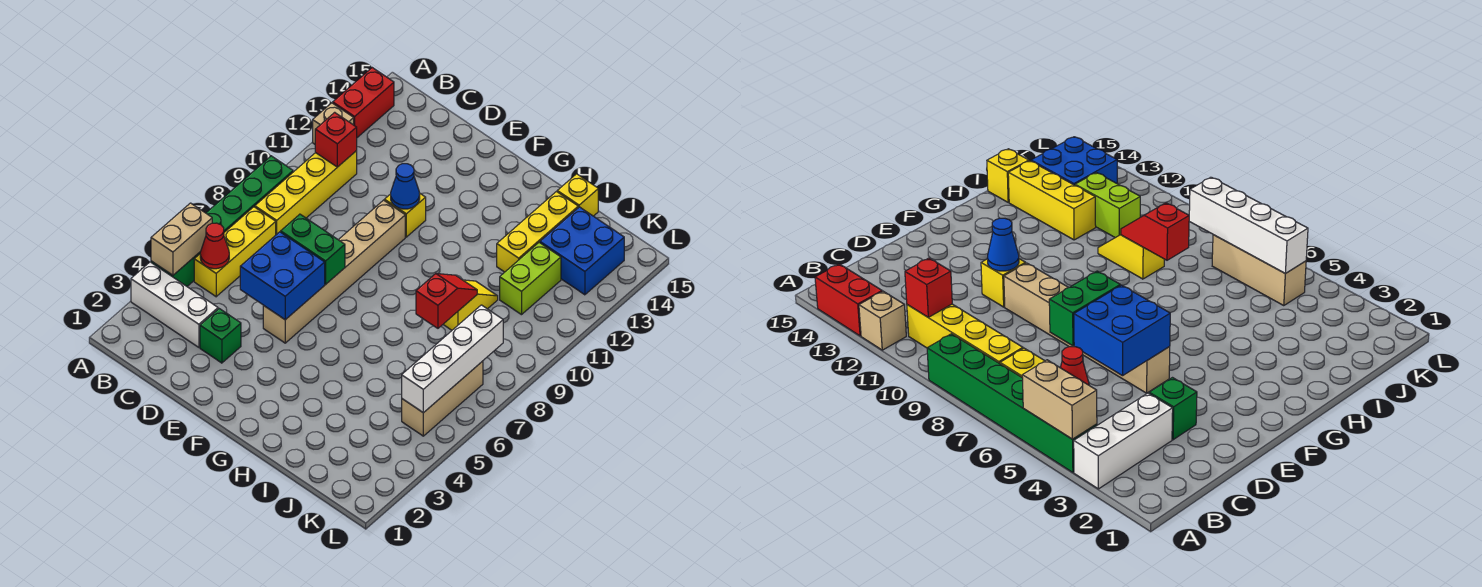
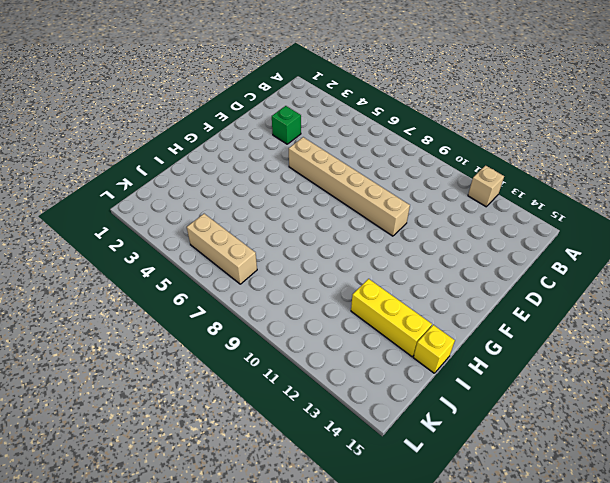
none -> white brick A3:C3 level 1
none -> green brick A4:A9 level 1
none -> red brick A13:A14 level 1

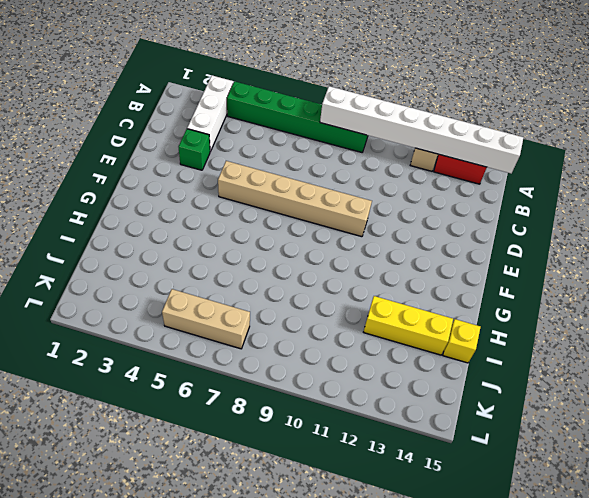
white brick A8:A15 level 2 -> none
none -> yellow brick B5:B7 level 1
none -> yellow brick B8:B11 level 1
none -> yellow brick E11 level 1

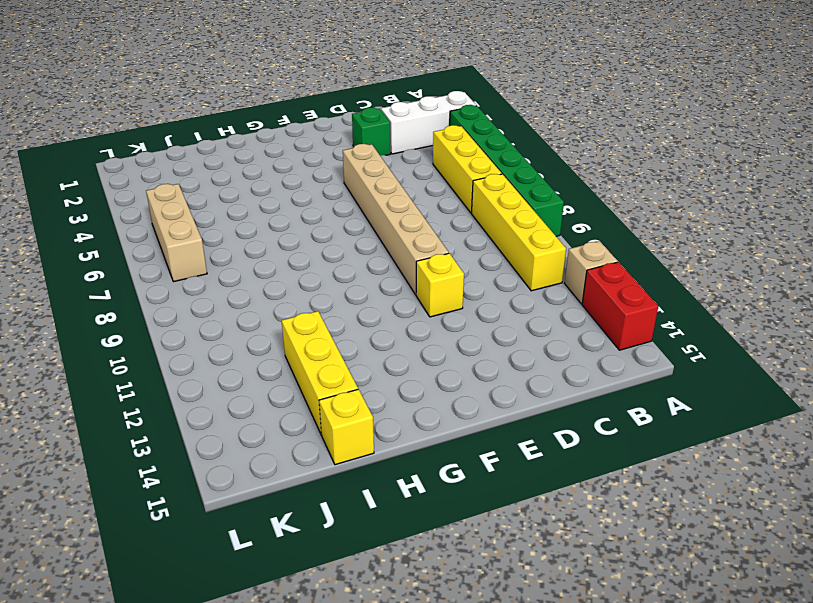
none -> yellow slope I9:I10 level 1 top 9
none -> lime brick J11:J12 level 1
none -> blue brick J13:K14 level 1

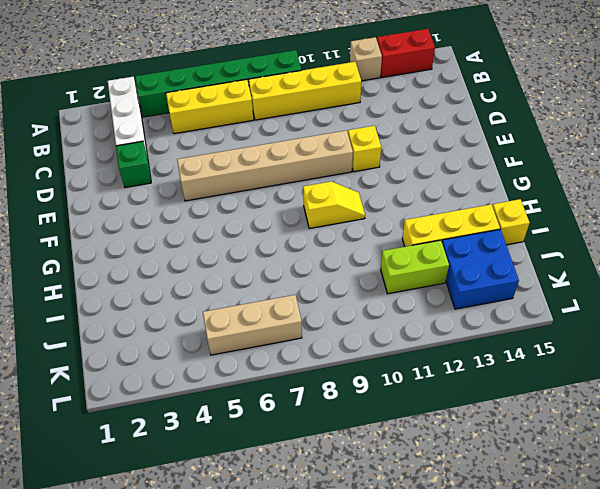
yellow slope G9:G10 level 1 top 9 -> yellow slope I9:I10 level 1 top 9
none -> tan brick A4:A5 level 2
none -> red cone B5 level 2
none -> red brick B11 level 2

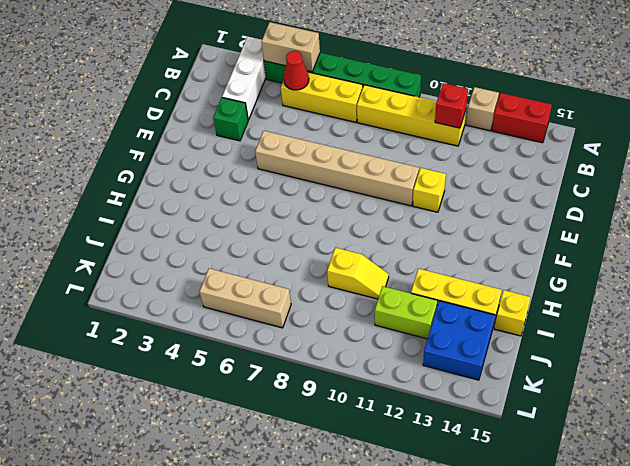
none -> blue brick D5:E6 level 2
none -> green brick D7:E7 level 2
none -> blue cone E11 level 2

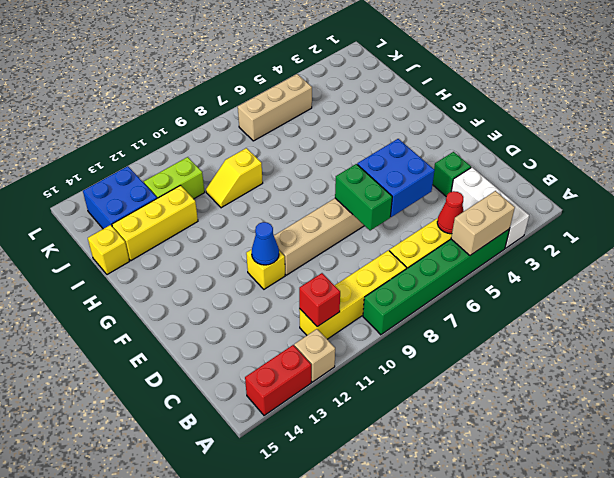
none -> red slope I8:I9 level 2 top 8
none -> white brick K5:K8 level 2

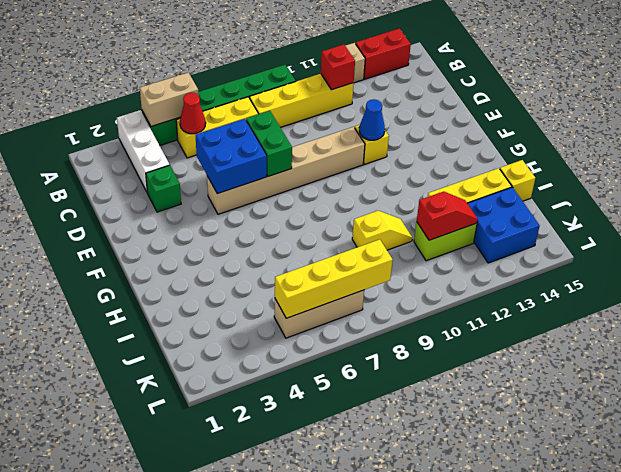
red slope J11:J12 level 2 top 11 -> red slope I8:I9 level 2 top 8
yellow brick K5:K8 level 2 -> white brick K5:K8 level 2

